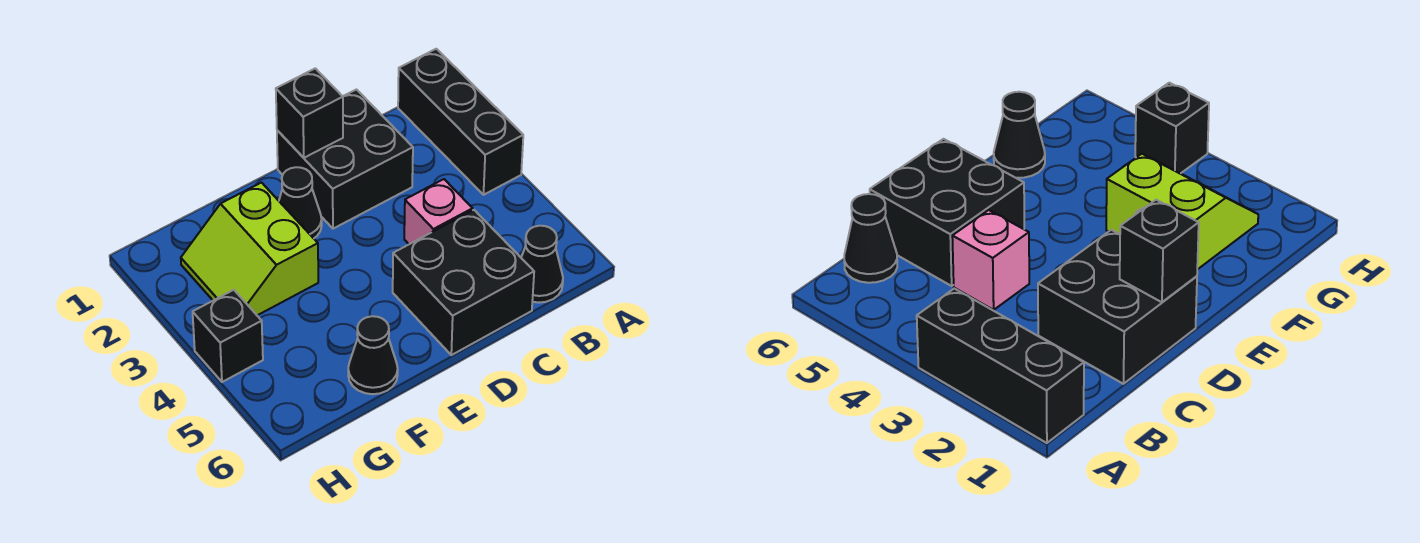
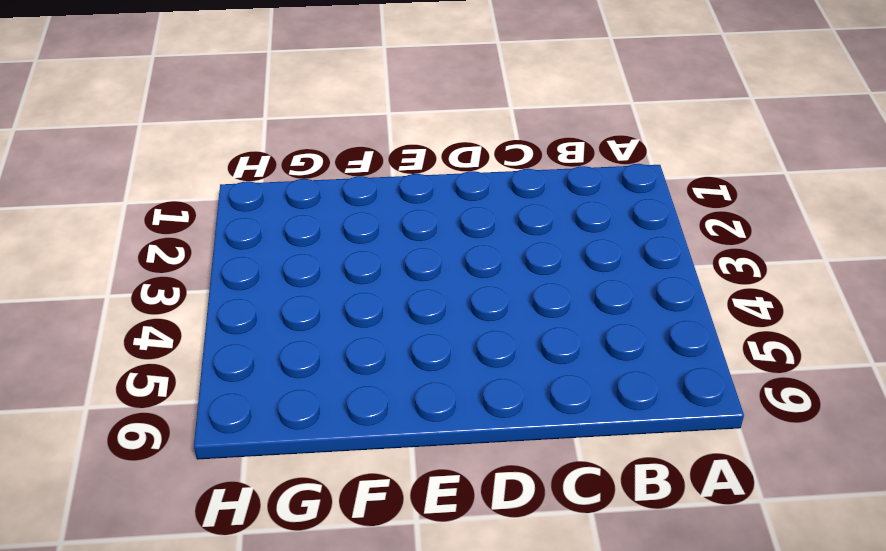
none -> black brick A1:A3 level 1
none -> black cone B6 level 1

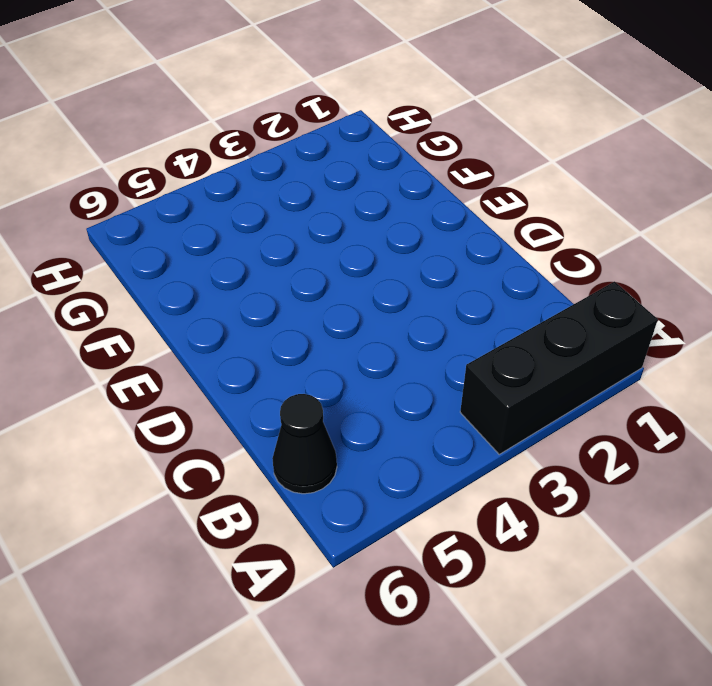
none -> black brick C1:D2 level 1
none -> pink brick C4 level 1

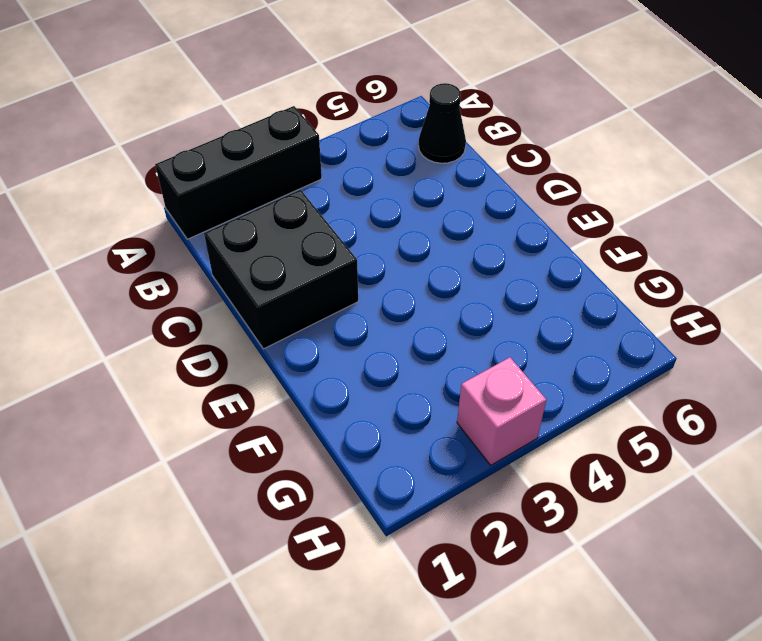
pink brick H3 level 1 -> pink brick C4 level 1
none -> black brick C5:D6 level 1
none -> black cone E2 level 1

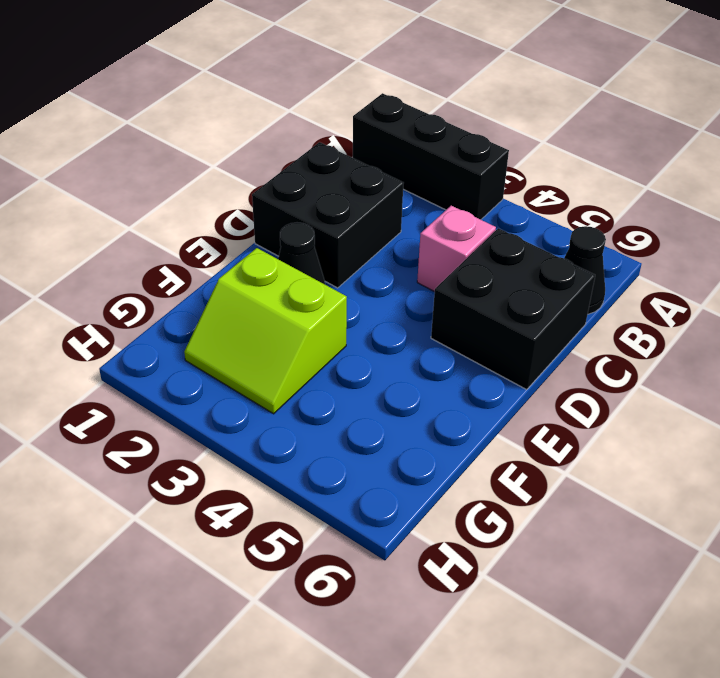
none -> black cone F6 level 1
none -> black brick H4 level 1

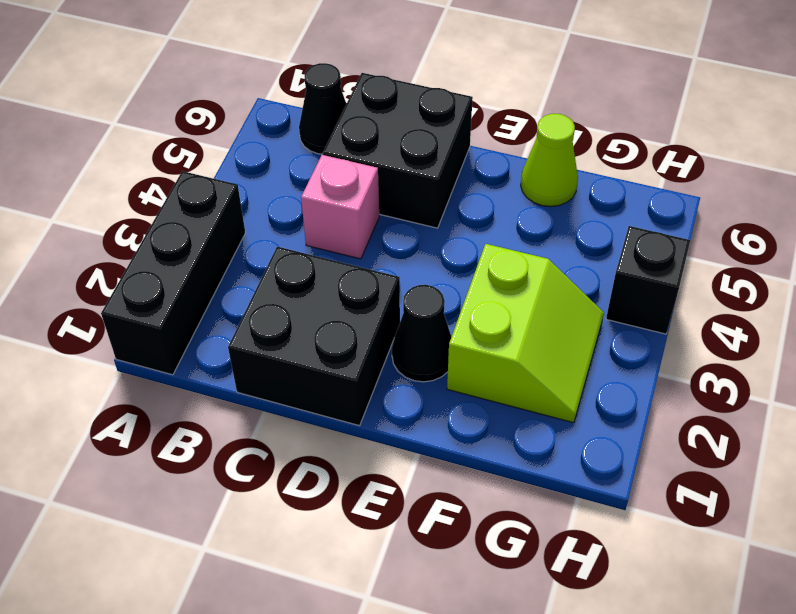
lime cone F6 level 1 -> black cone F6 level 1
none -> black brick D1 level 2

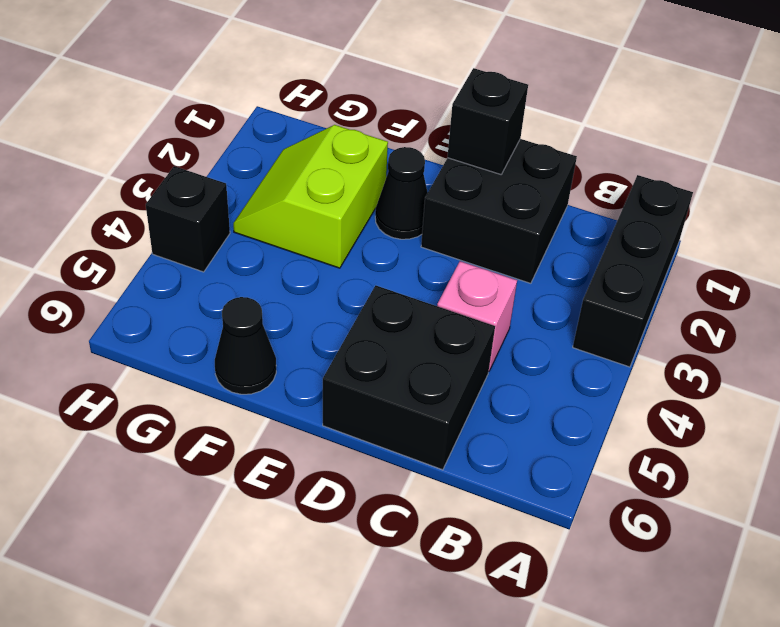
none -> black cone B6 level 1

